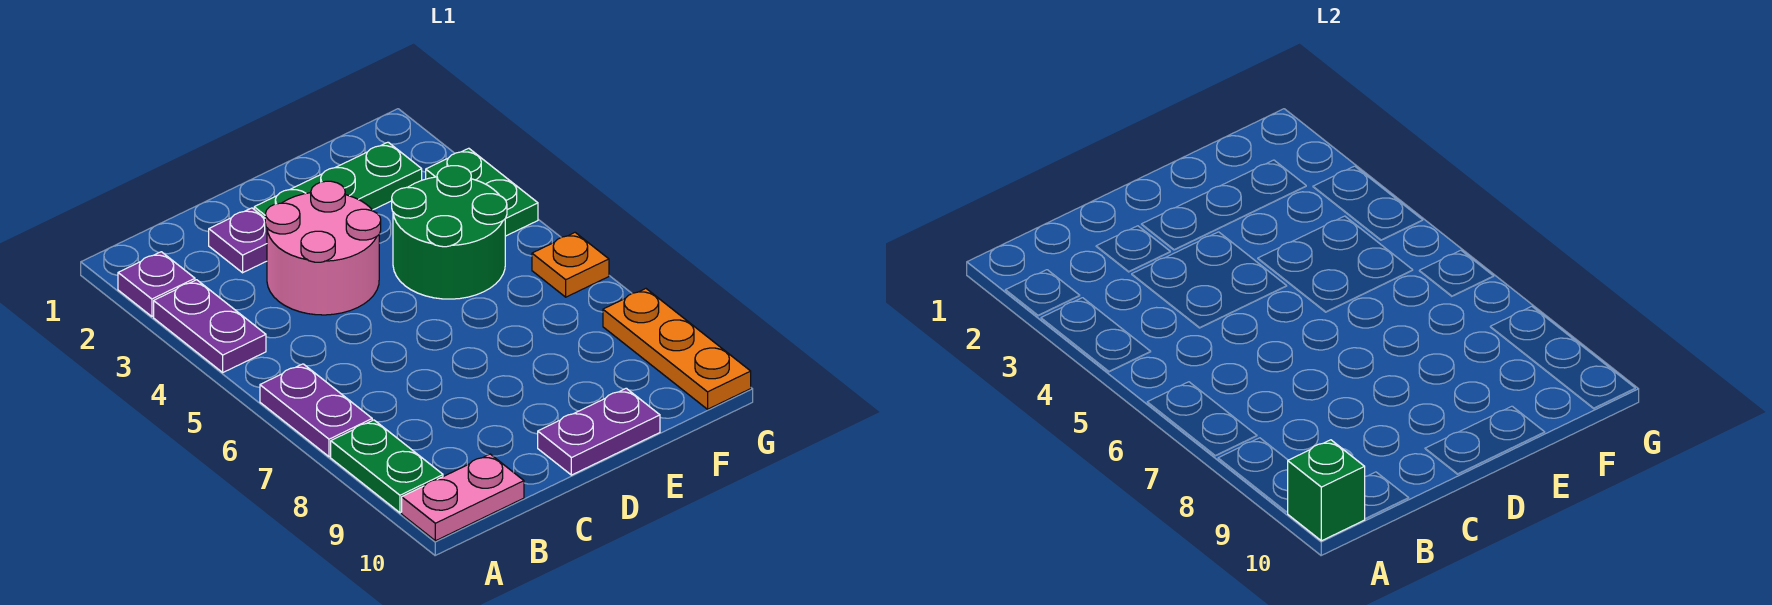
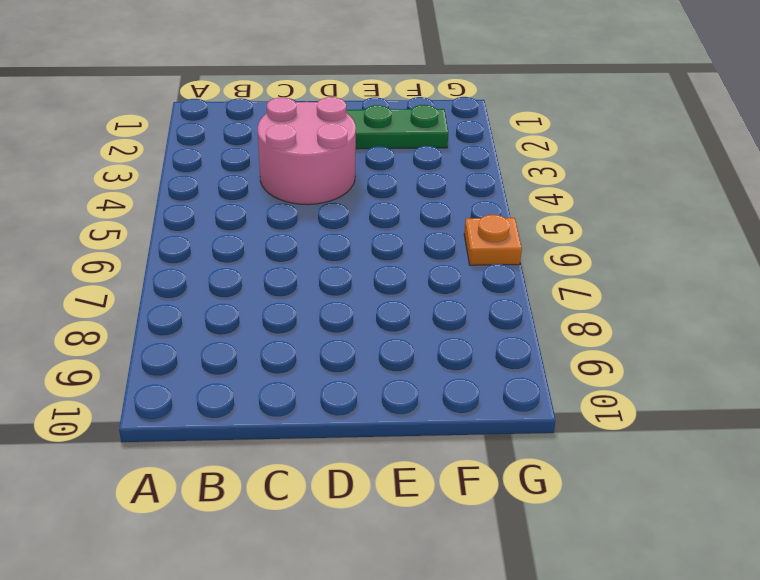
none -> purple plate A2 level 1
none -> purple plate A3:A4 level 1
none -> purple plate A6:A7 level 1

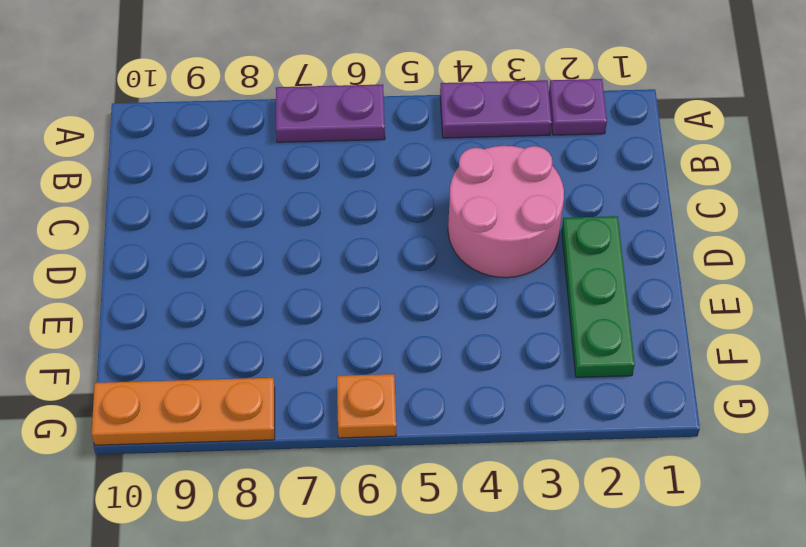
none -> green plate A8:A9 level 1
none -> pink plate A10:B10 level 1
none -> purple plate C2 level 1

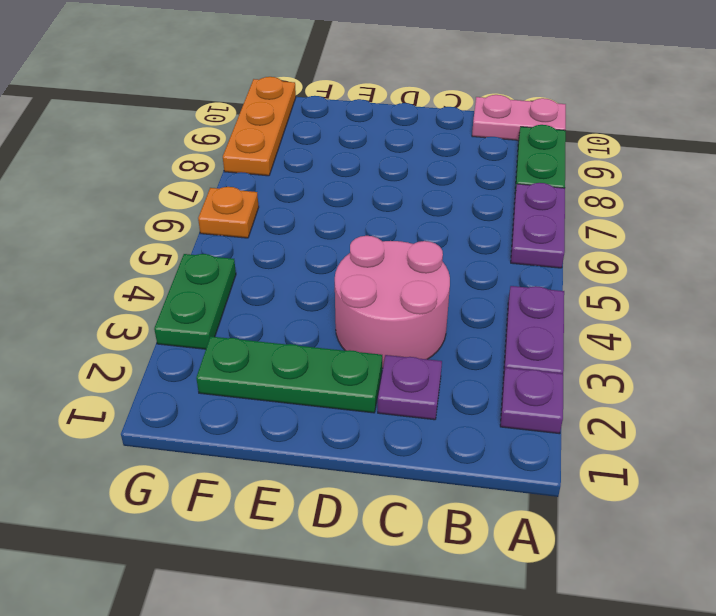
none -> purple plate D10:E10 level 1
none -> green round brick E4:F5 level 1
none -> green brick A10 level 2

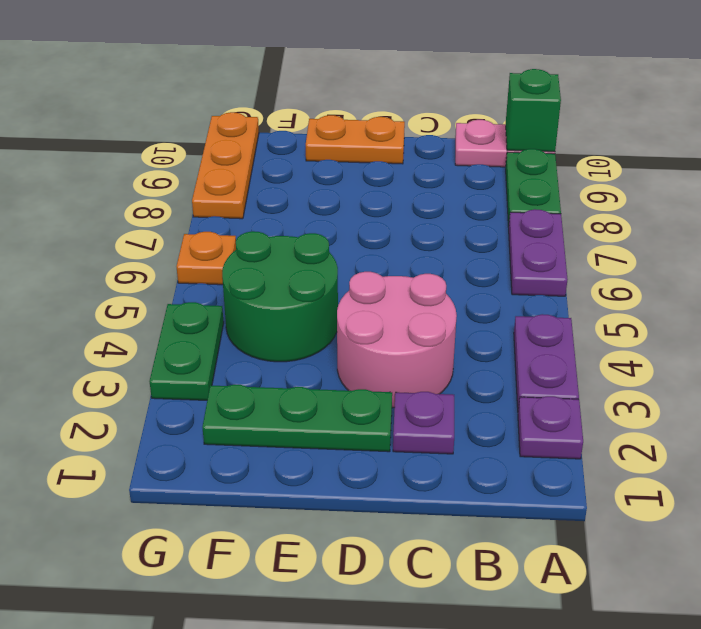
orange plate D10:E10 level 1 -> purple plate D10:E10 level 1

